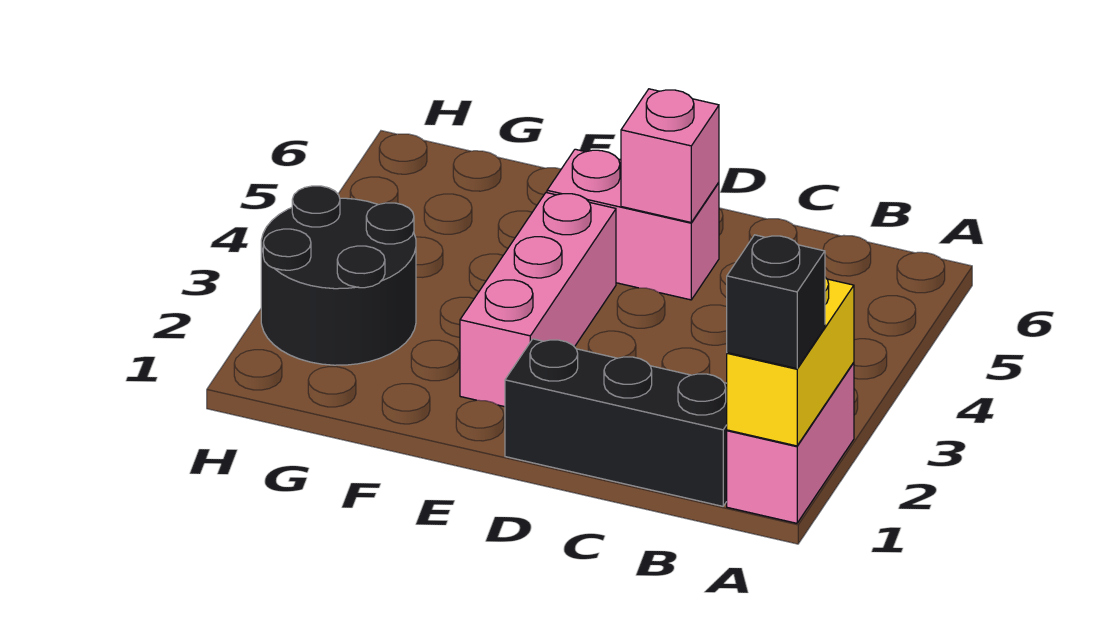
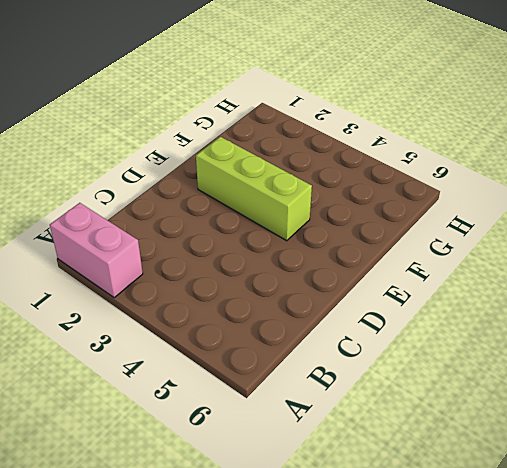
lime brick E2:E4 level 1 -> pink brick E2:E4 level 1
none -> black brick B1:D1 level 1
none -> pink brick D5:E5 level 1

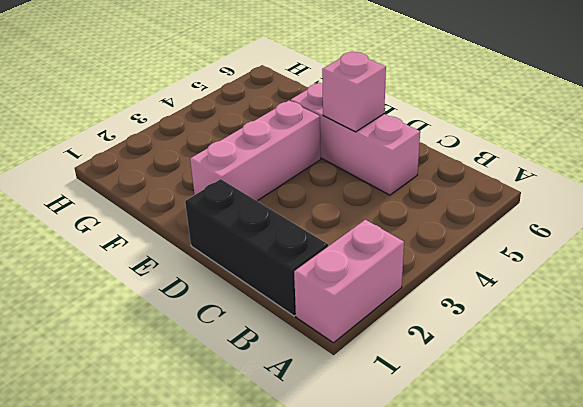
pink brick C5:E5 level 1 -> pink brick D5:E5 level 1
none -> black round brick G2:H3 level 1
none -> yellow brick A1:A2 level 2

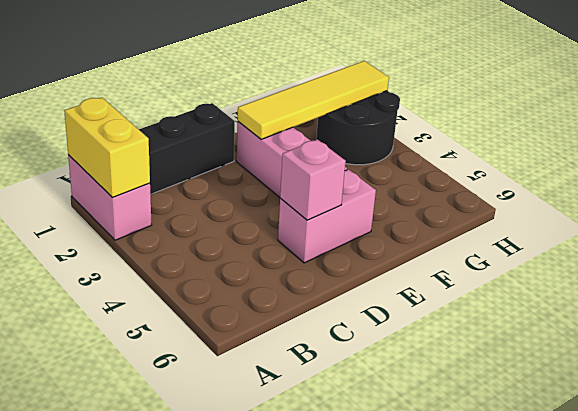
yellow tile E2:H2 level 2 -> none
none -> black brick A1 level 3

